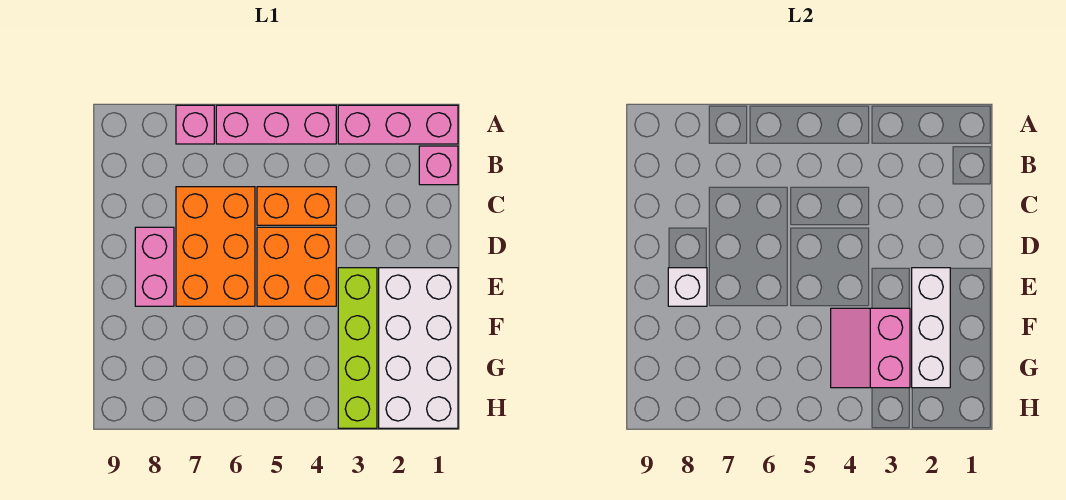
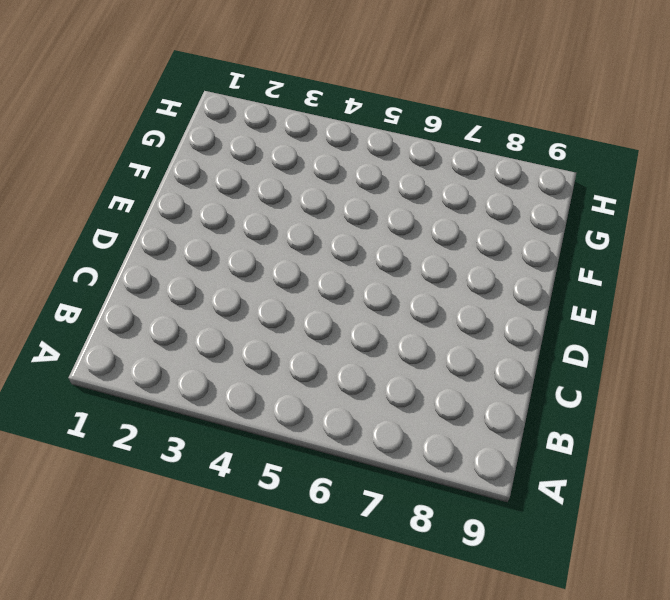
none -> pink brick A1:A3 level 1
none -> pink brick A4:A6 level 1
none -> pink brick A7 level 1

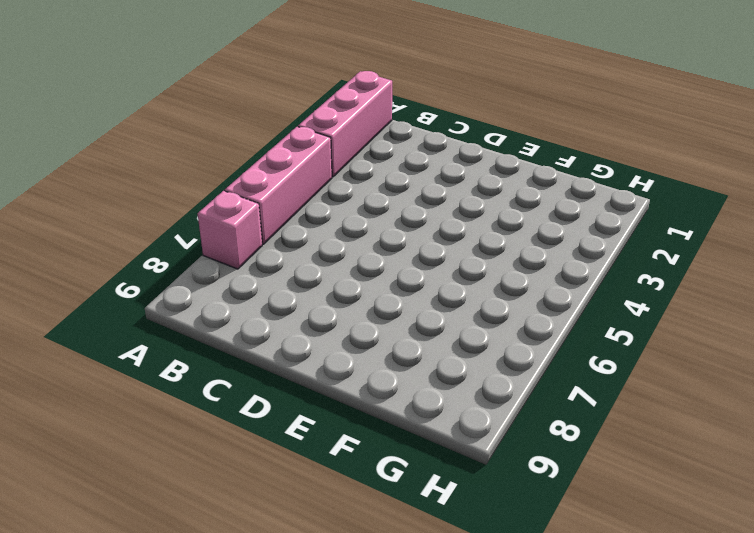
none -> pink brick B1 level 1
none -> orange brick C4:C5 level 1
none -> orange brick C6:E7 level 1

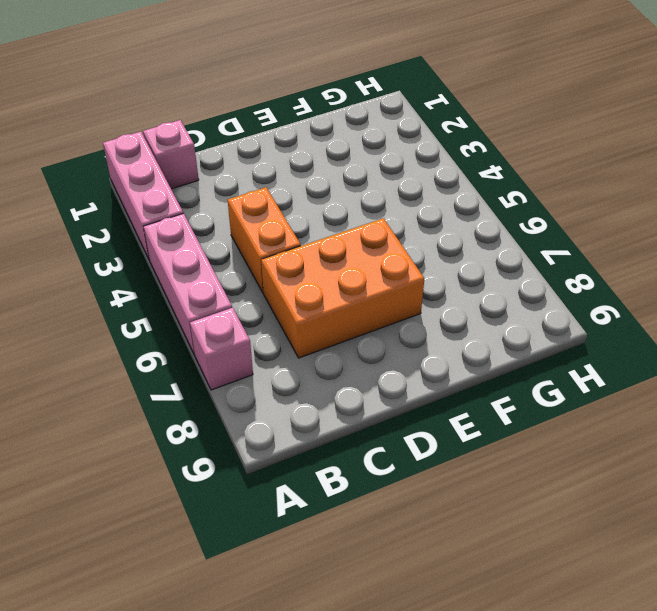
none -> orange brick D4:E5 level 1
none -> pink brick D8:E8 level 1
none -> white brick E1:H2 level 1

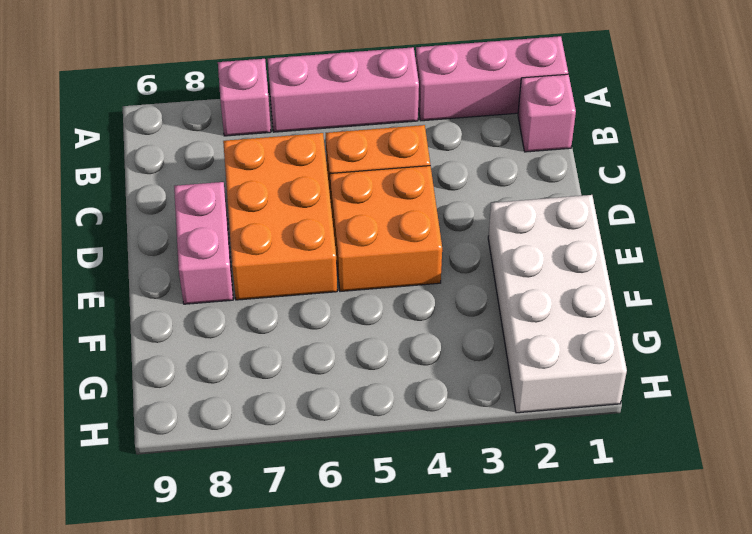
none -> lime brick E3:H3 level 1
none -> white brick E2:G2 level 2
none -> white brick E8 level 2

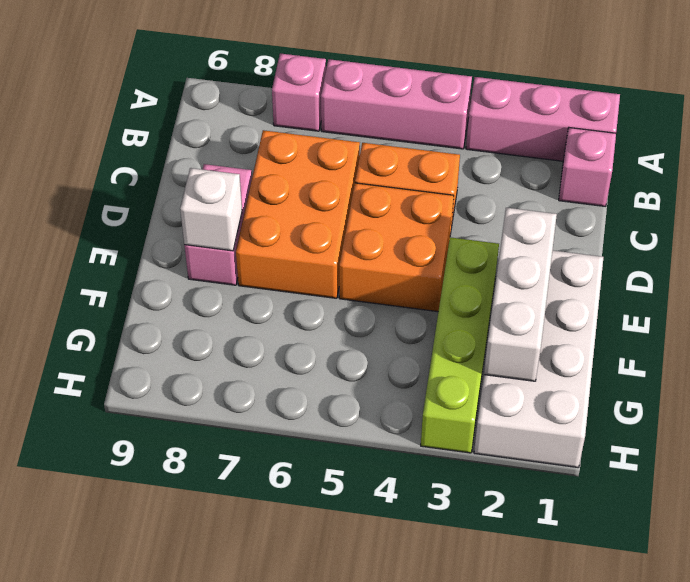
none -> pink slope F3:G4 level 2 top 3

